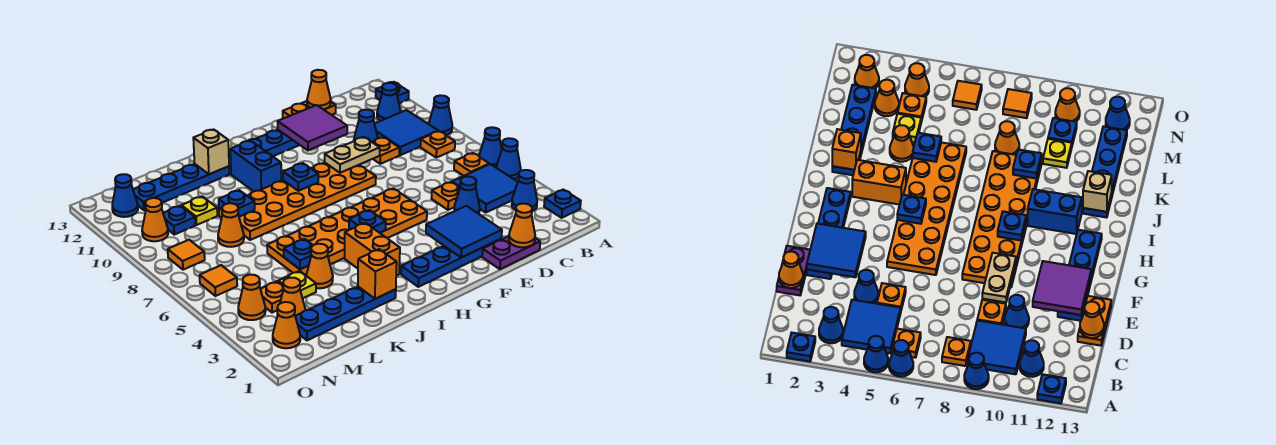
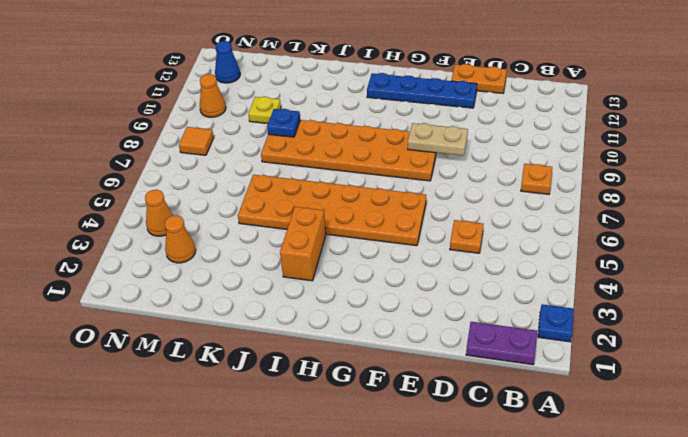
purple plate B1:C1 level 1 -> purple plate D1:E1 level 1
none -> blue cone A5 level 1
none -> blue cone A6 level 1
none -> blue cone A9 level 1
none -> blue plate A12 level 1

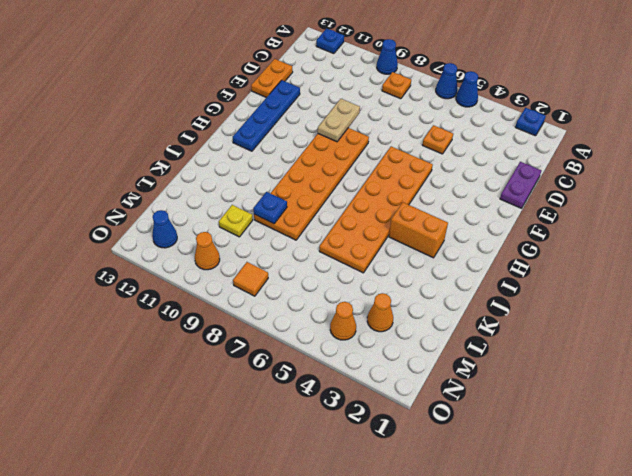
none -> blue cone B3 level 1
none -> blue tile B4:C5 level 1
none -> orange plate B6 level 1
none -> blue tile B9:C10 level 1

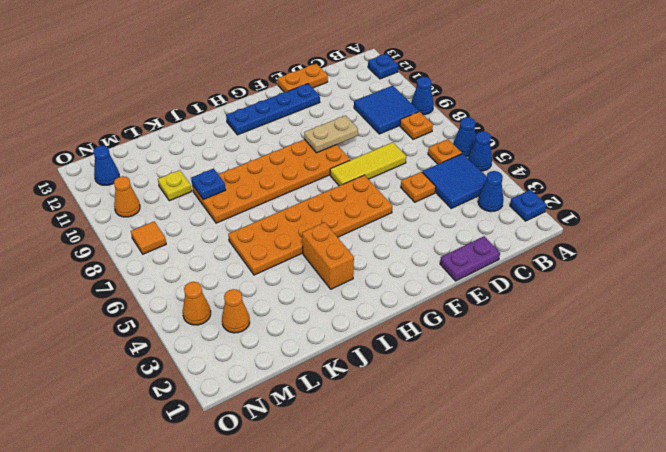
yellow tile D7:F7 level 1 -> none
none -> blue cone B11 level 1
none -> blue cone D4 level 1
none -> orange plate D9 level 1
none -> blue cone D10 level 1

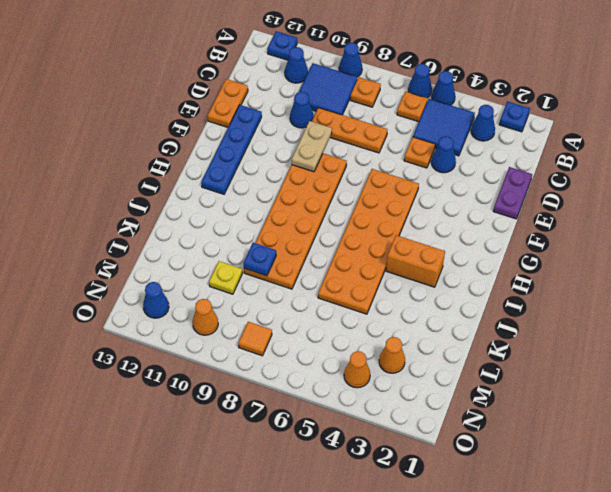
orange plate D7:D9 level 1 -> orange plate D9 level 1
none -> blue plate E2:H2 level 1
none -> blue brick I10:I11 level 1
none -> blue plate J2:M2 level 1
none -> blue plate J12:M12 level 1

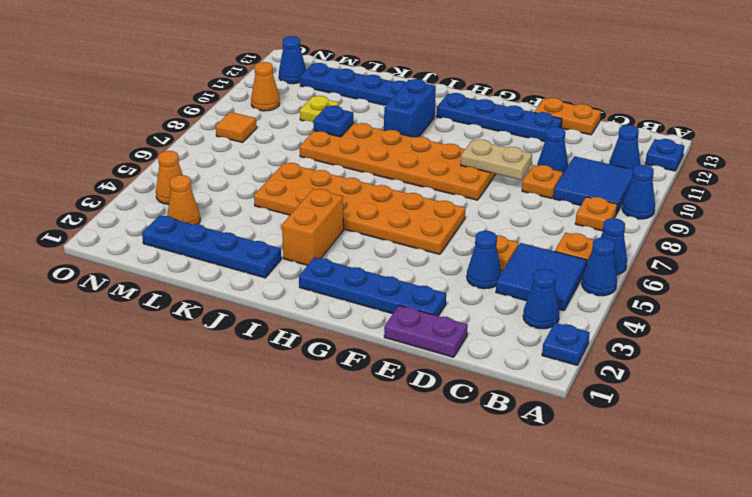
none -> orange cone K4 level 1
none -> yellow plate L4 level 1
none -> orange cone L8 level 1
none -> orange plate M4 level 1

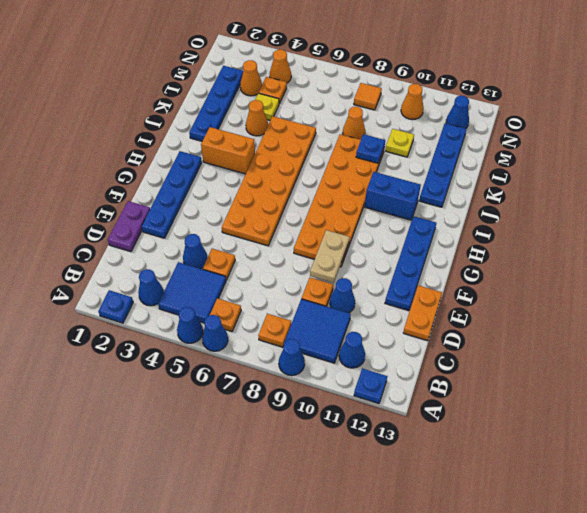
none -> blue plate M10 level 1
none -> orange cone N2 level 1
none -> orange tile N6 level 1
none -> orange cone D1 level 2

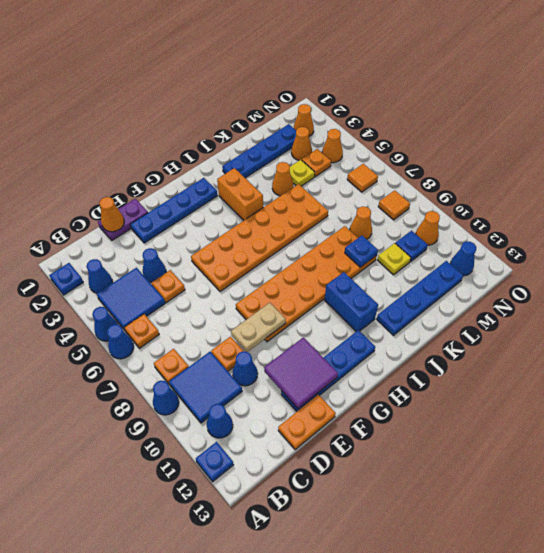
none -> orange cone D13 level 2
none -> blue tile E2:F3 level 2
none -> blue plate H5 level 2
none -> blue plate H9 level 2

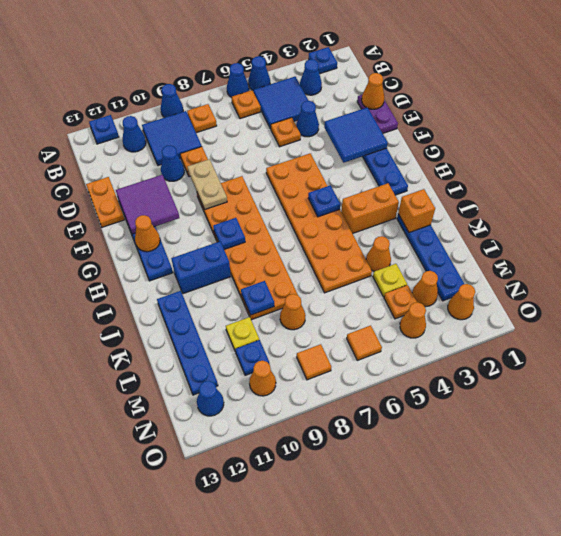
orange cone G12 level 2 -> orange cone D13 level 2
none -> tan brick J12 level 2
none -> blue plate K5 level 2

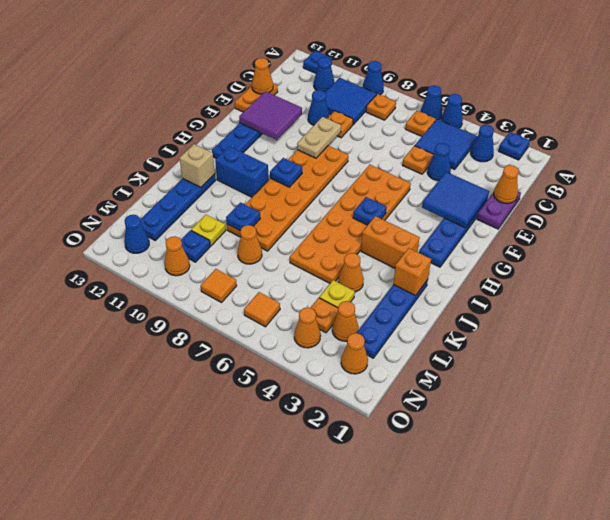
none -> blue plate K5 level 2

